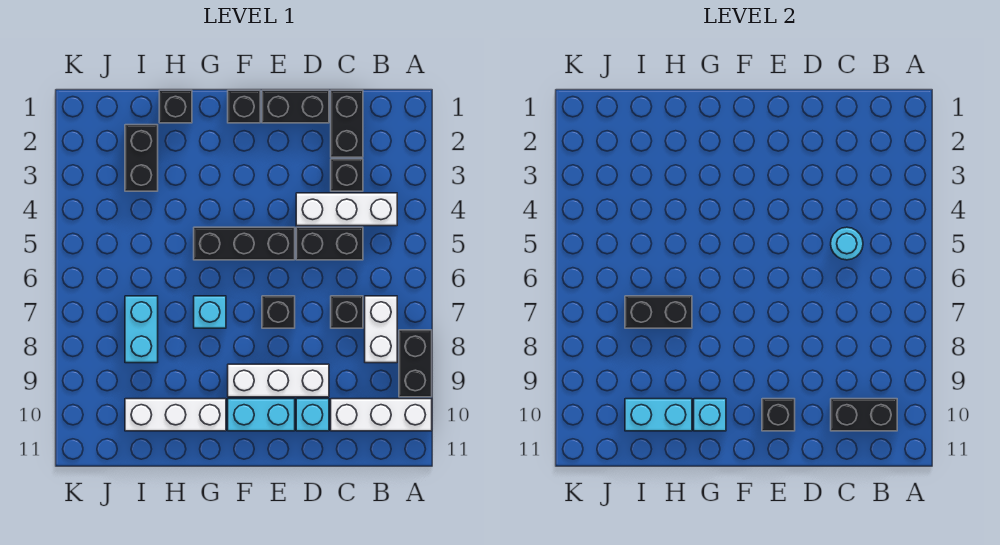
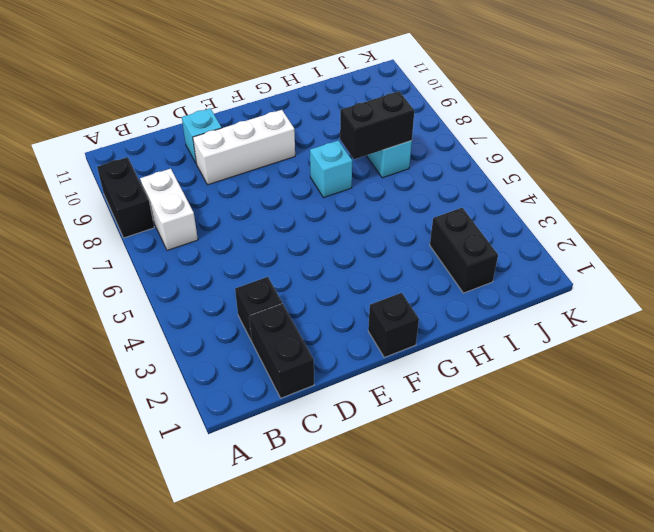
none -> white brick A10:C10 level 1
none -> white brick B4:D4 level 1
none -> black brick C5:D5 level 1

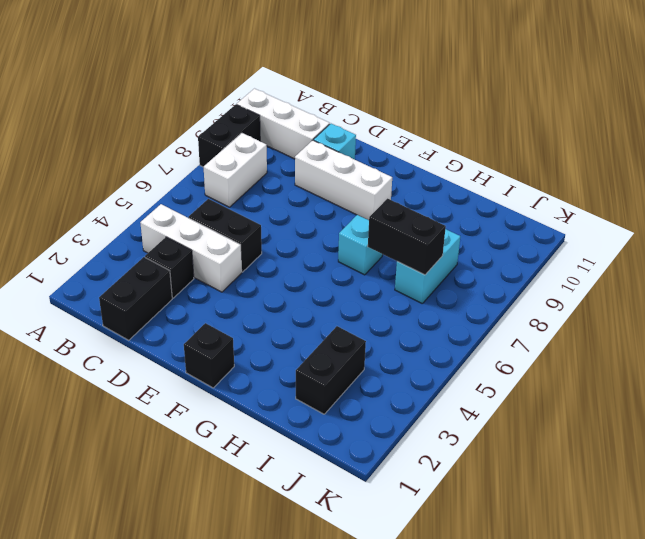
none -> black brick C7 level 1
none -> black brick D1:E1 level 1
none -> black brick E5:G5 level 1

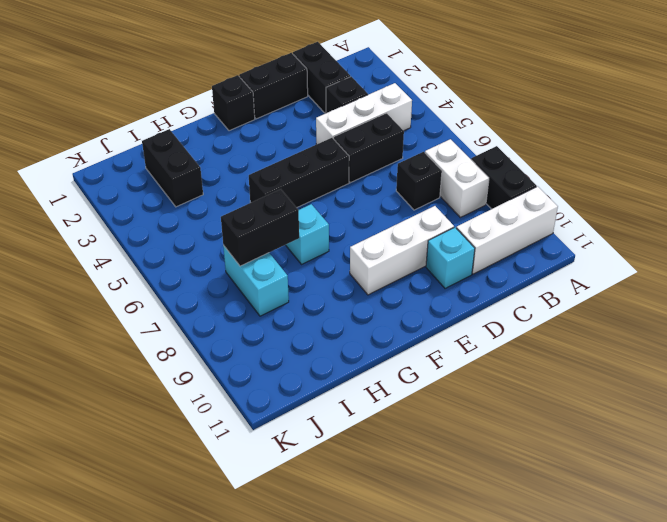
none -> black brick E7 level 1
none -> cyan brick E10:F10 level 1
none -> white brick G10:I10 level 1

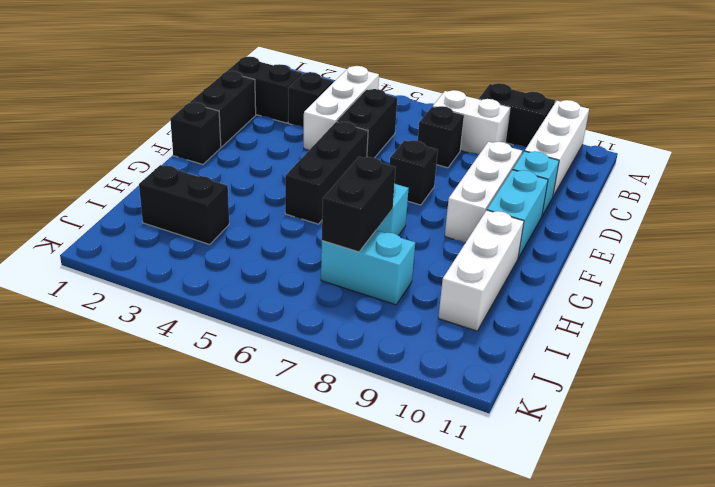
none -> black brick H1 level 1
none -> black brick B10:C10 level 2
none -> cyan round brick C5 level 2

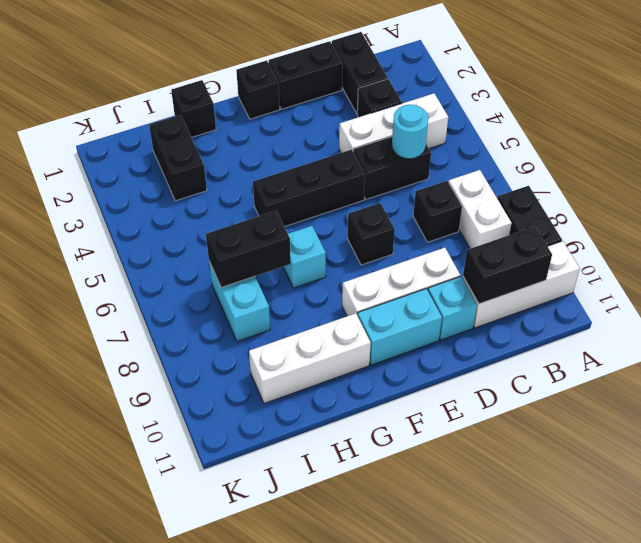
none -> black brick E10 level 2
none -> cyan brick G10 level 2
none -> cyan brick H10:I10 level 2

